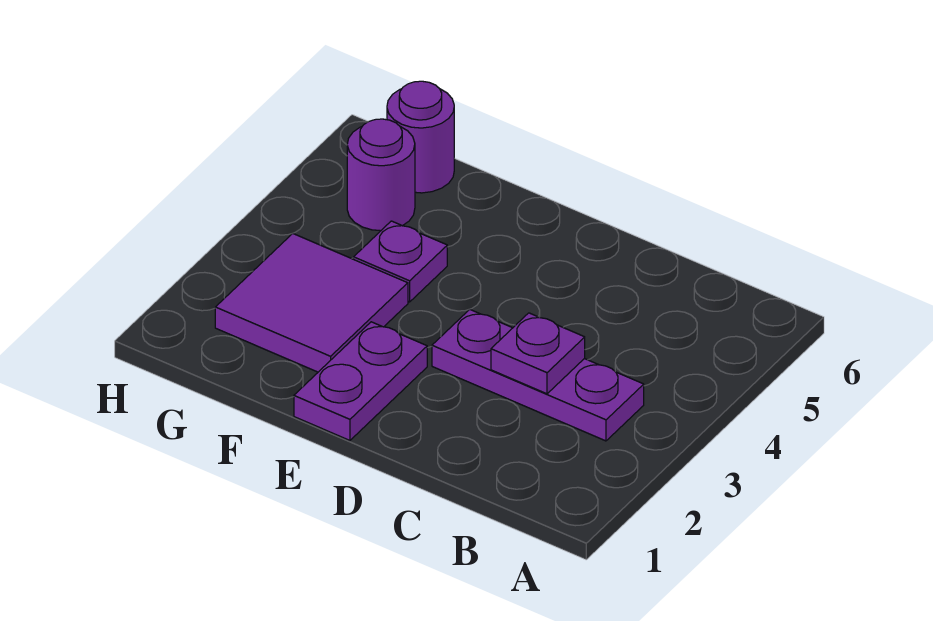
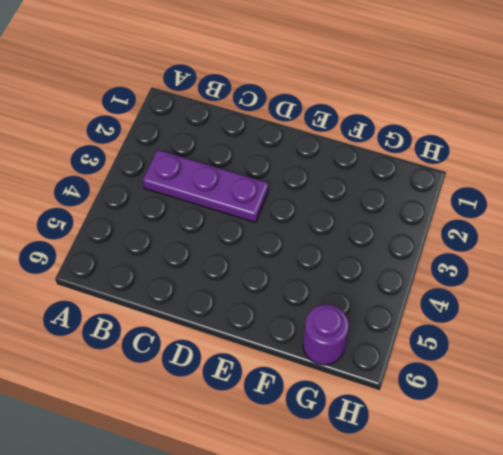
none -> purple plate E1:E2 level 1
none -> purple tile F2:G3 level 1

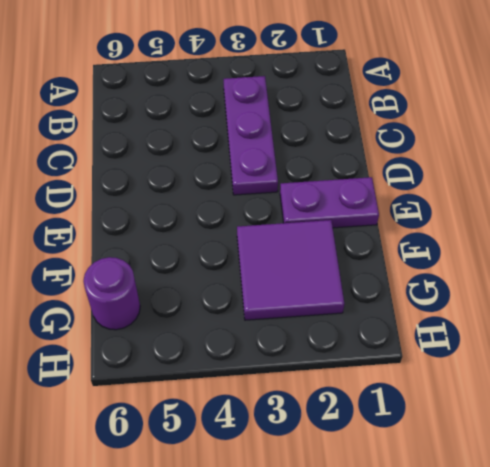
none -> purple plate F4 level 1
none -> purple round brick G5 level 1

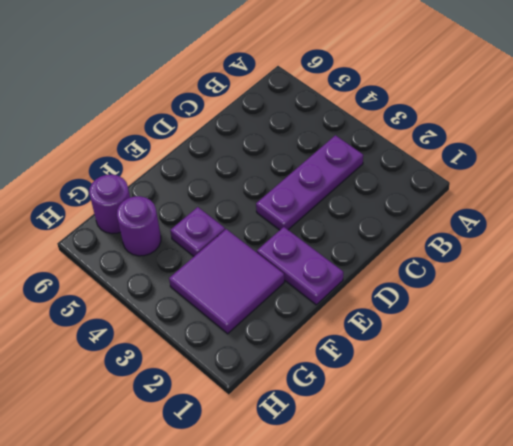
none -> purple plate C3 level 2

